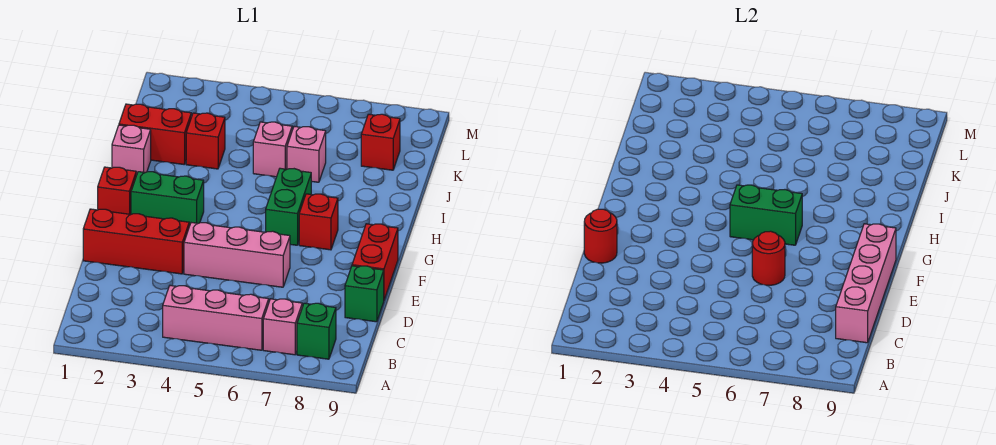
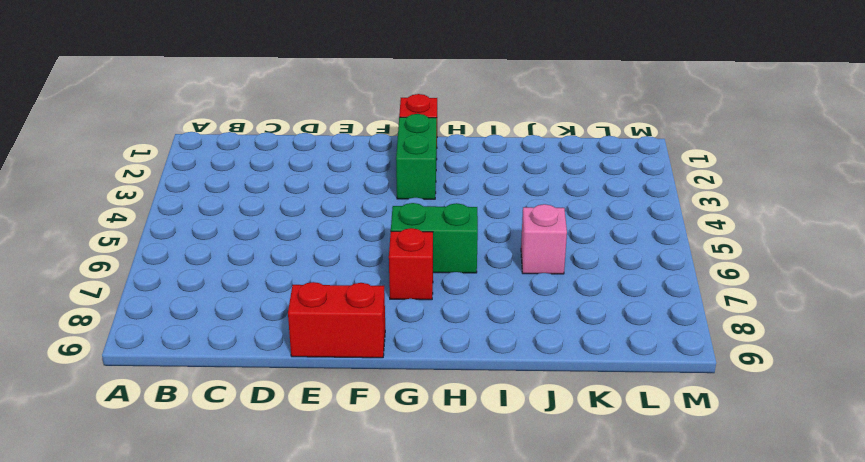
none -> pink brick B4:B6 level 1
none -> pink brick B7 level 1
none -> green brick B8 level 1

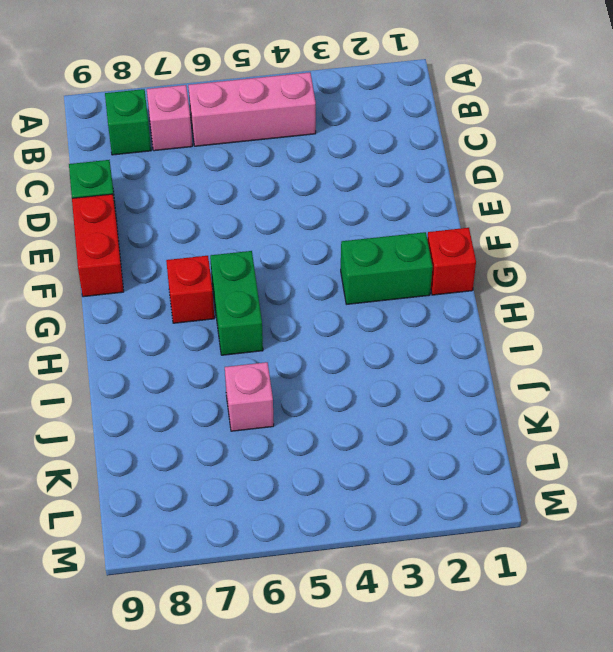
none -> red brick E1:E3 level 1
none -> pink brick E4:E6 level 1
none -> pink brick I1 level 1

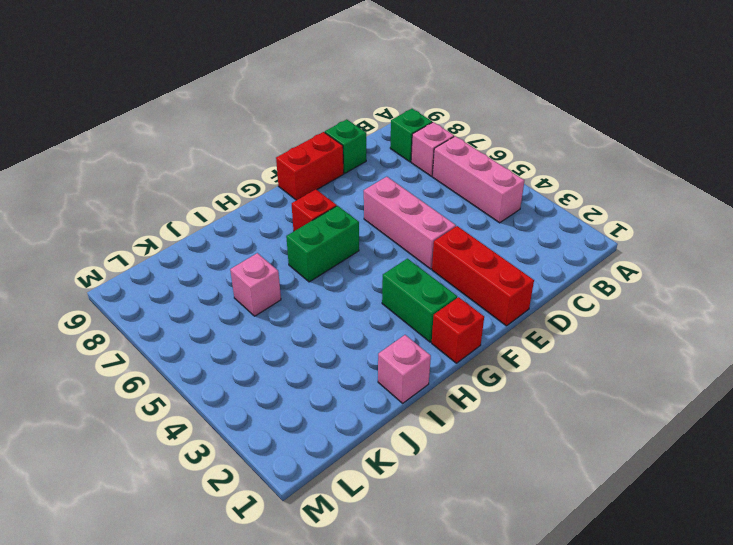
none -> red brick J1:J2 level 1
none -> red brick J3 level 1
none -> pink brick J5 level 1

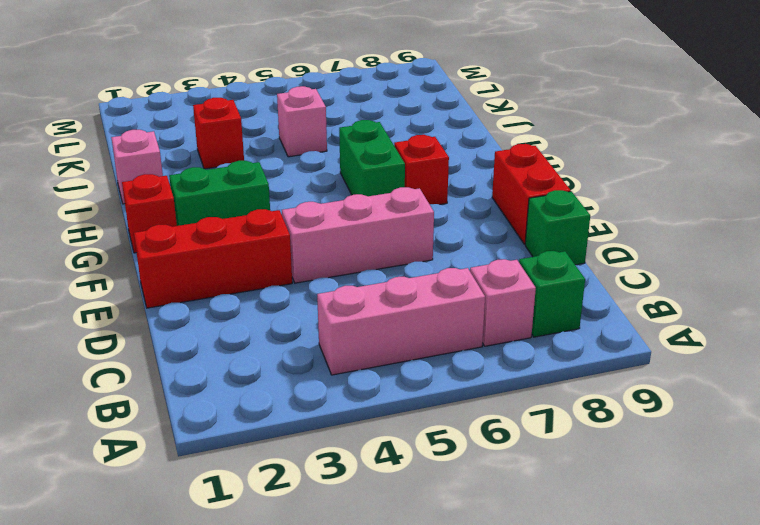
none -> red brick J1:J2 level 1
none -> pink brick J6 level 1
none -> red brick K8 level 1

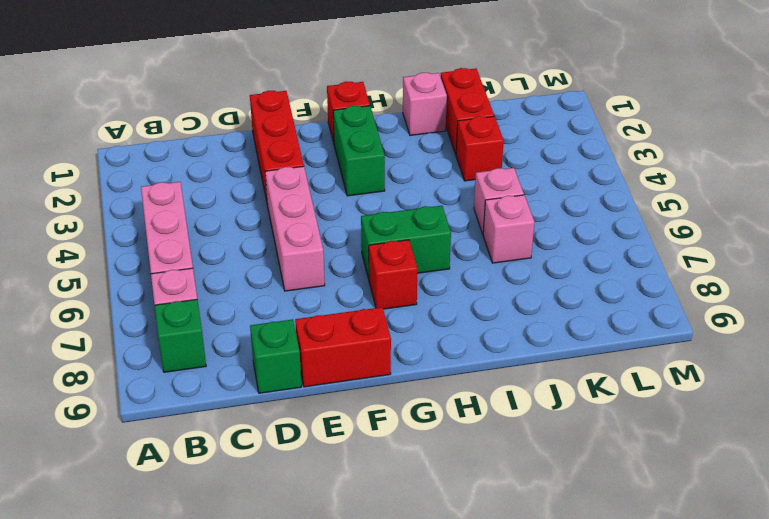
none -> red brick K8 level 1
none -> pink brick C9:F9 level 2
none -> red round brick E1 level 2

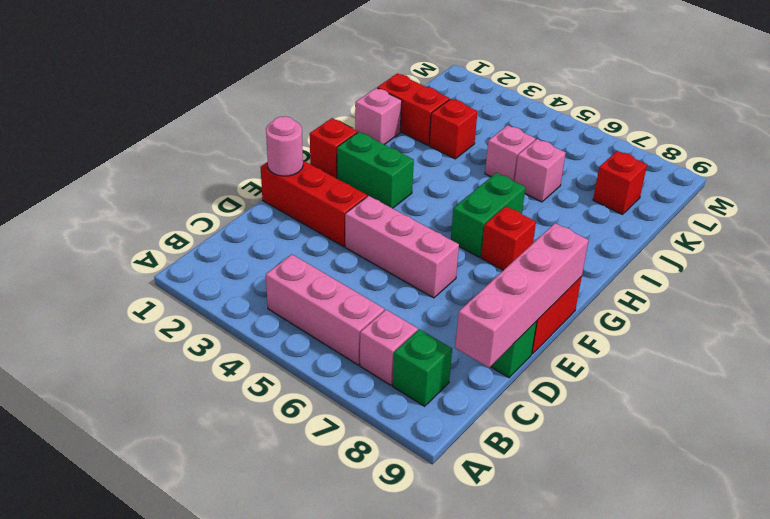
pink round brick E1 level 2 -> red round brick E1 level 2
none -> red round brick E6 level 2
none -> green brick G5:G6 level 2

